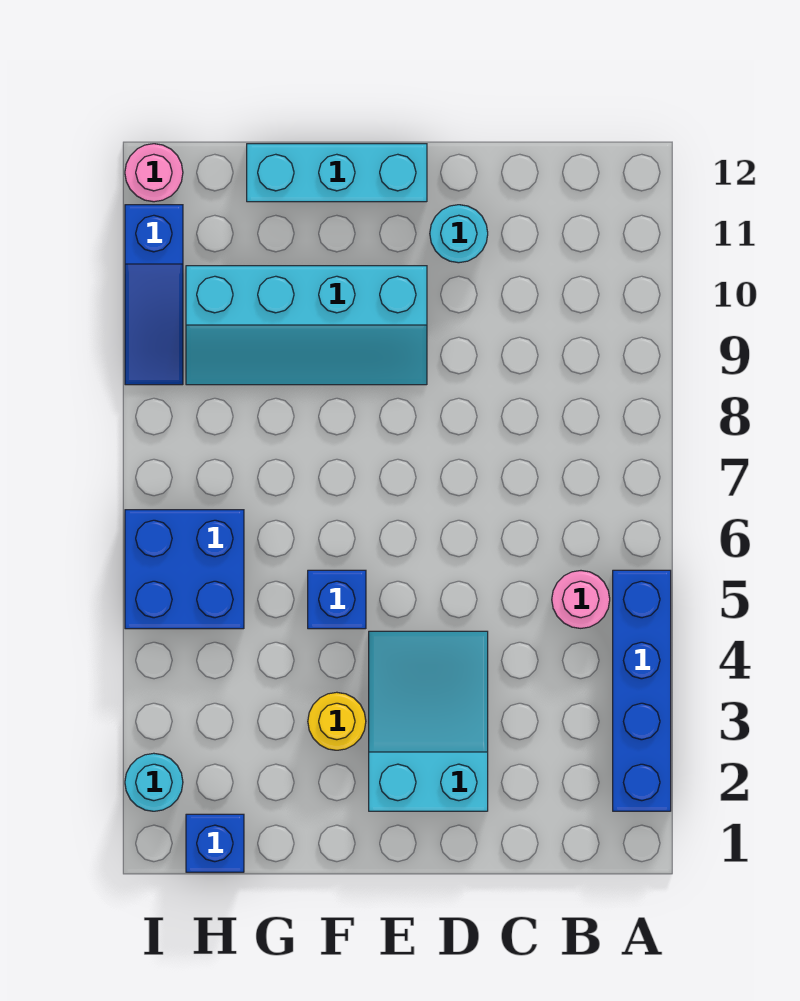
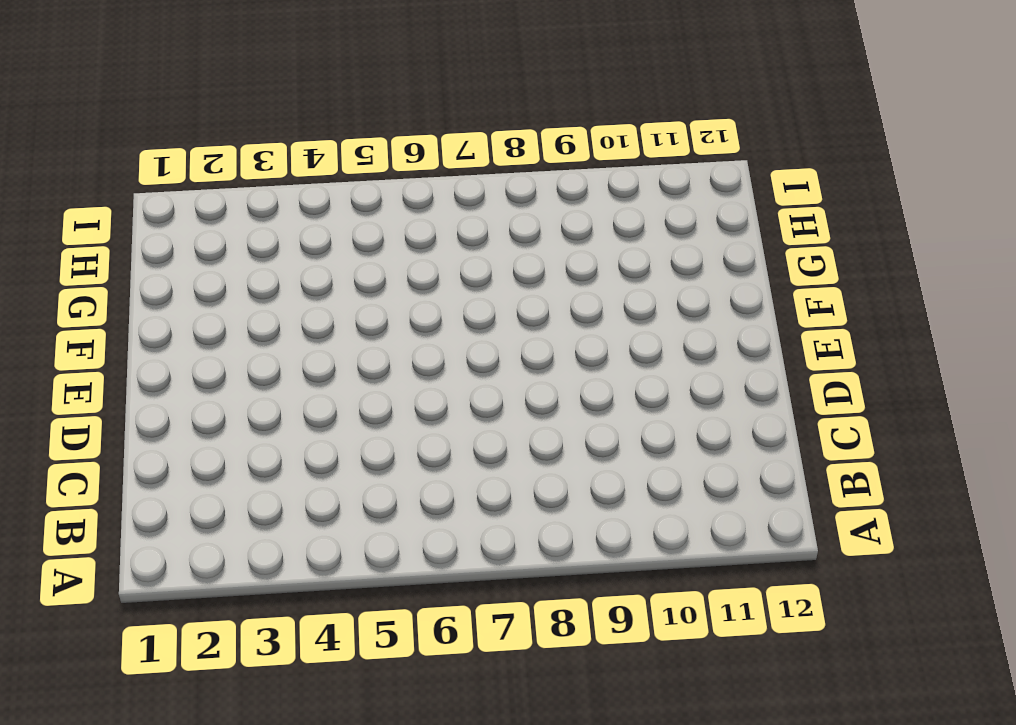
none -> blue brick A2:A5 level 1
none -> pink round brick B5 level 1
none -> cyan slope D2:E4 level 1 top 2

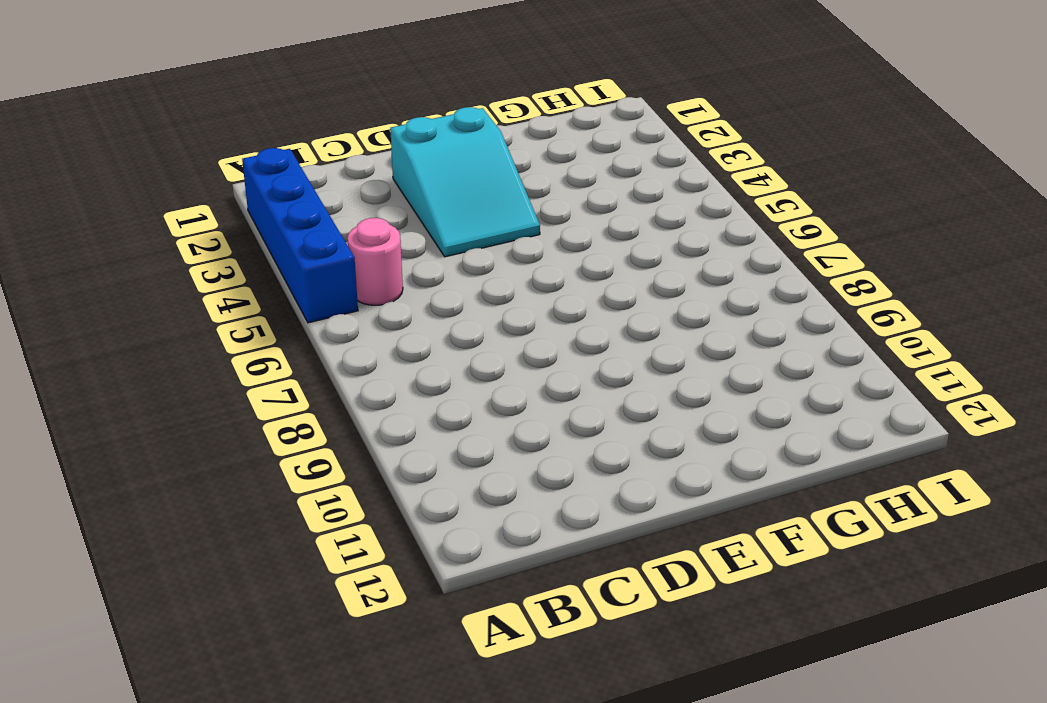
none -> cyan round brick D11 level 1
none -> cyan slope E9:H10 level 1 top 10
none -> cyan brick E12:G12 level 1

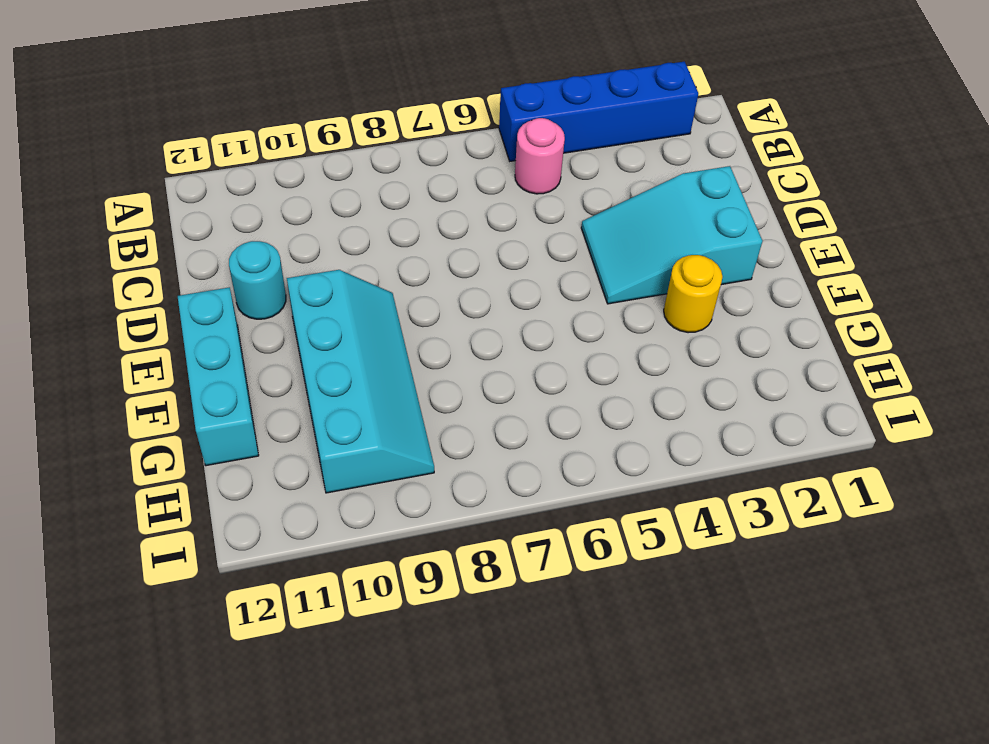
none -> blue brick F5 level 1
none -> blue brick H1 level 1
none -> blue brick H5:I6 level 1

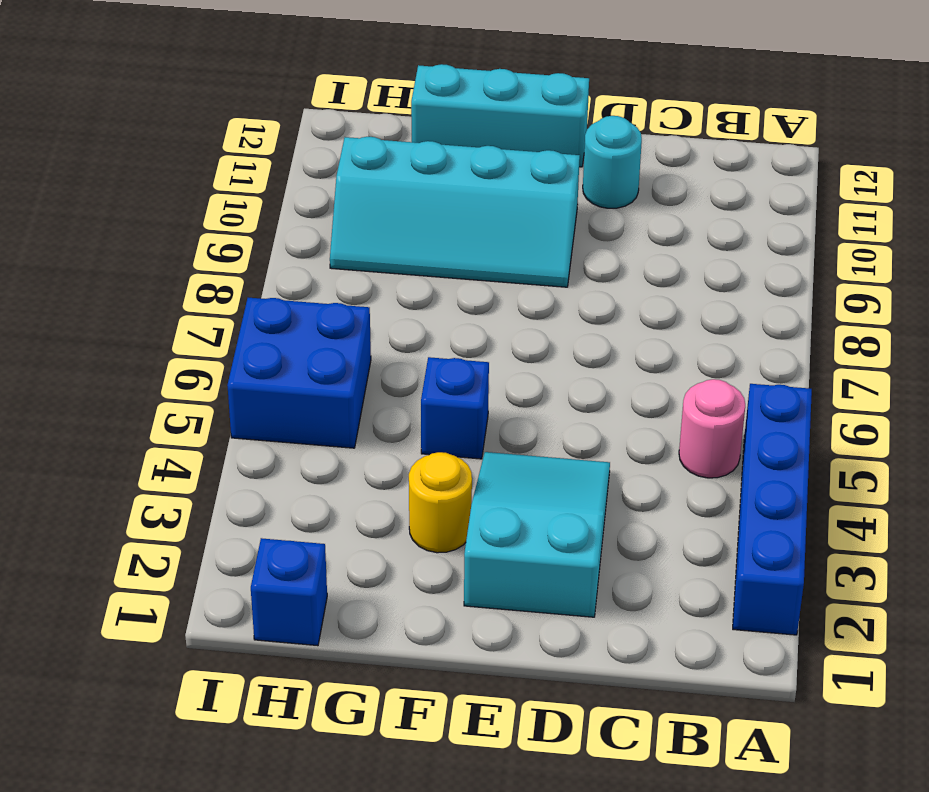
none -> cyan round brick I2 level 1
none -> blue slope I9:I11 level 1 top 11
none -> pink round brick I12 level 1

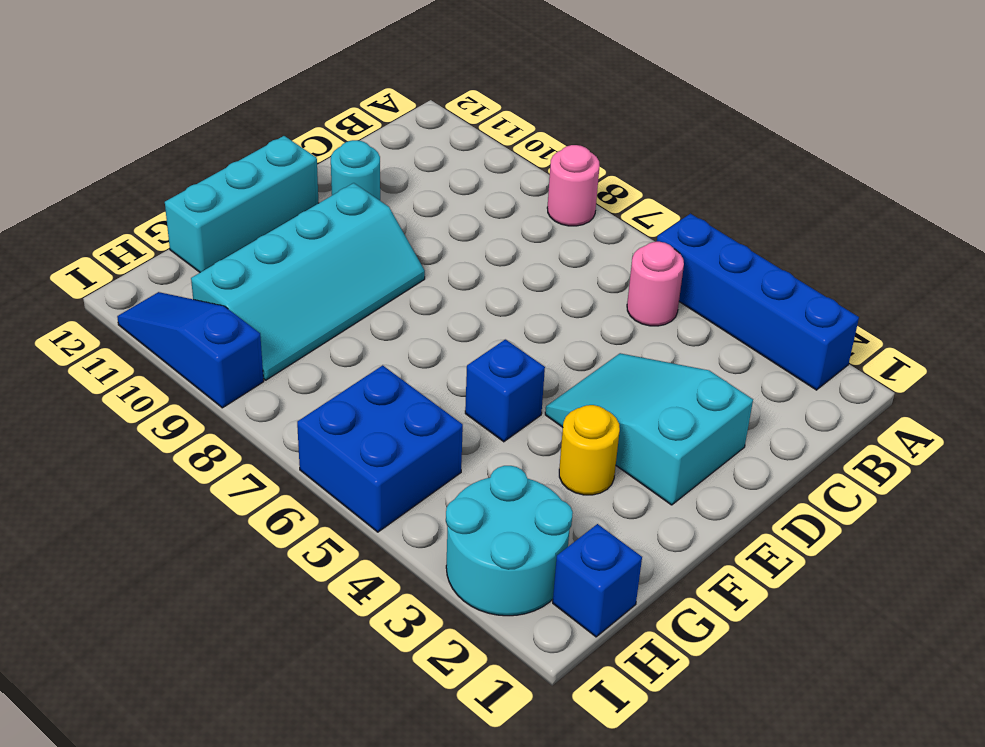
pink round brick A8 level 1 -> pink round brick I12 level 1
cyan round brick H2:I3 level 1 -> cyan round brick I2 level 1
blue slope I9:I11 level 1 top 9 -> blue slope I9:I11 level 1 top 11

